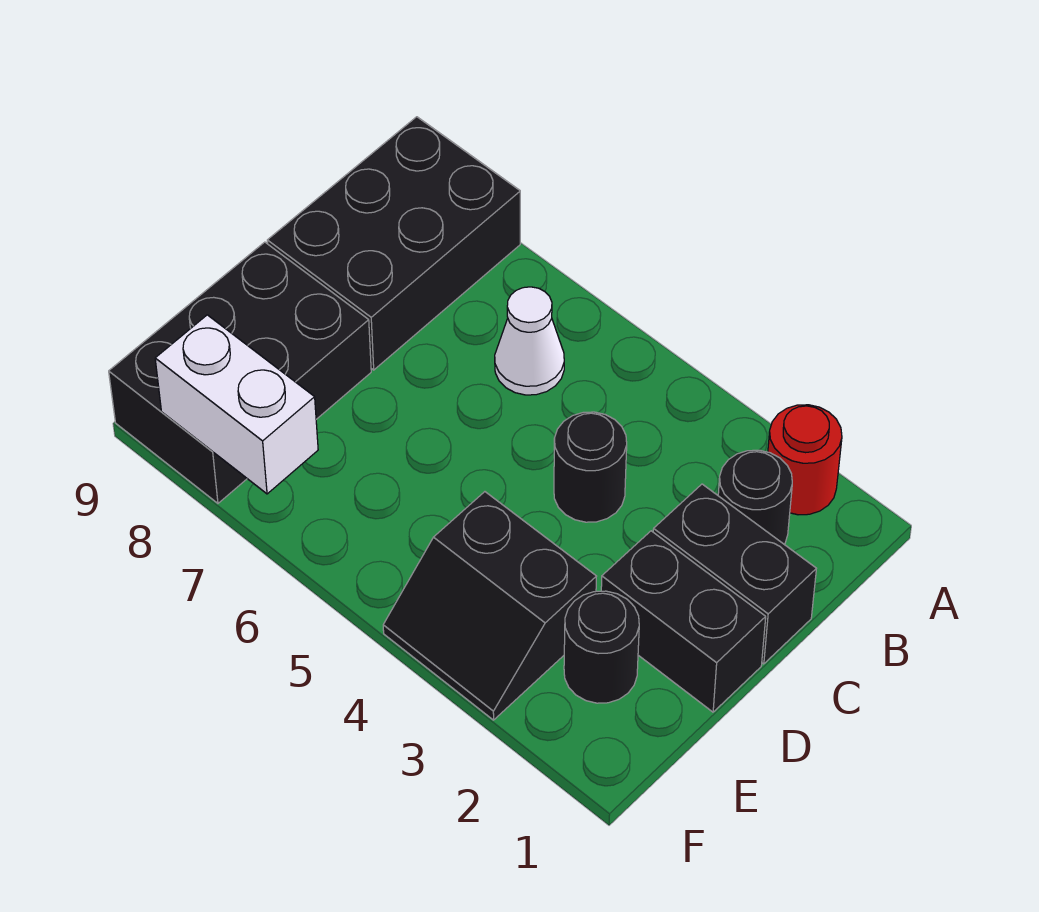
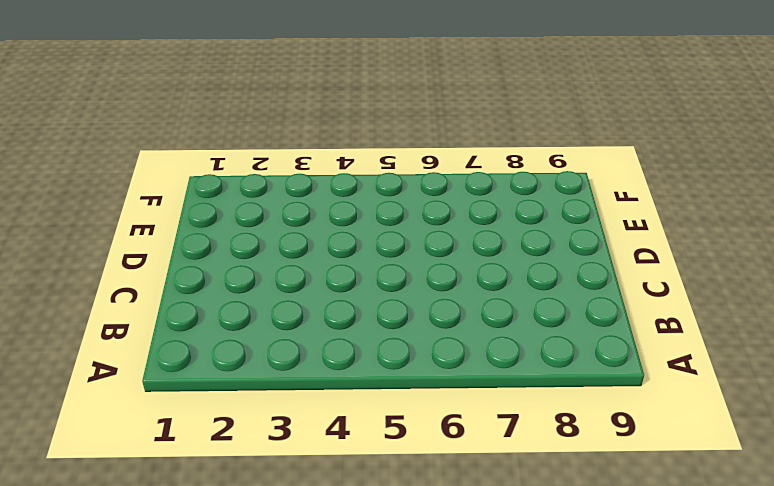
none -> red round brick A2 level 1
none -> black brick A8:C9 level 1

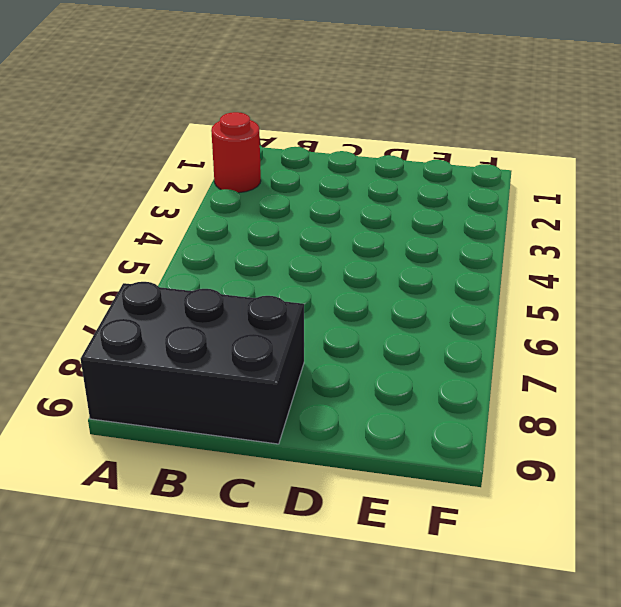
none -> black round brick B2 level 1
none -> white cone B6 level 1

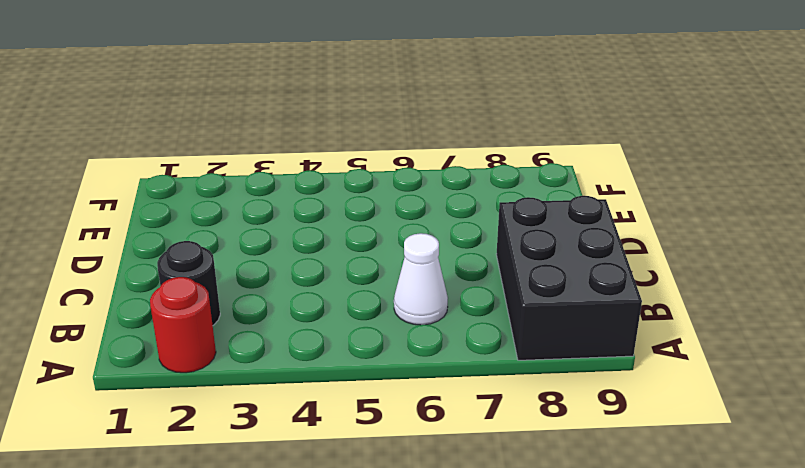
none -> black brick C1:C2 level 1
none -> black round brick C4 level 1

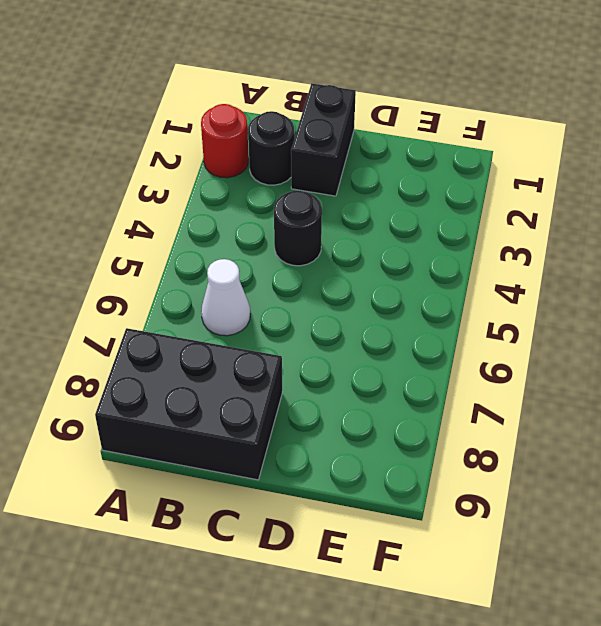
none -> black brick D1:D2 level 1
none -> black brick D8:F9 level 1

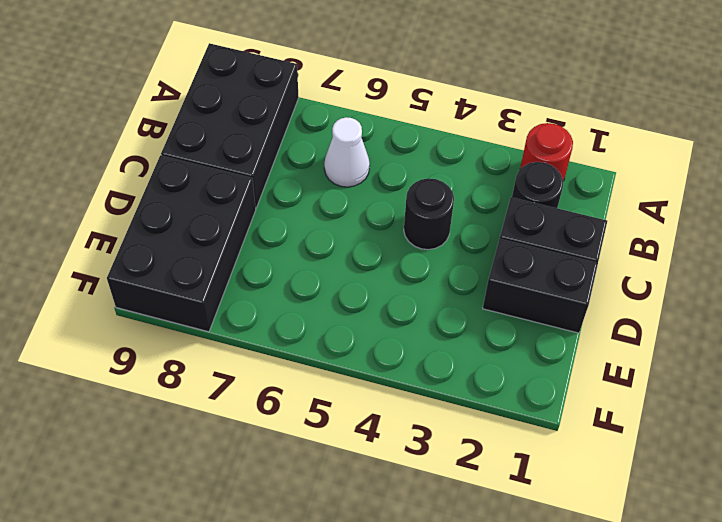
none -> black round brick E2 level 1
none -> black slope E3:F4 level 1 top E

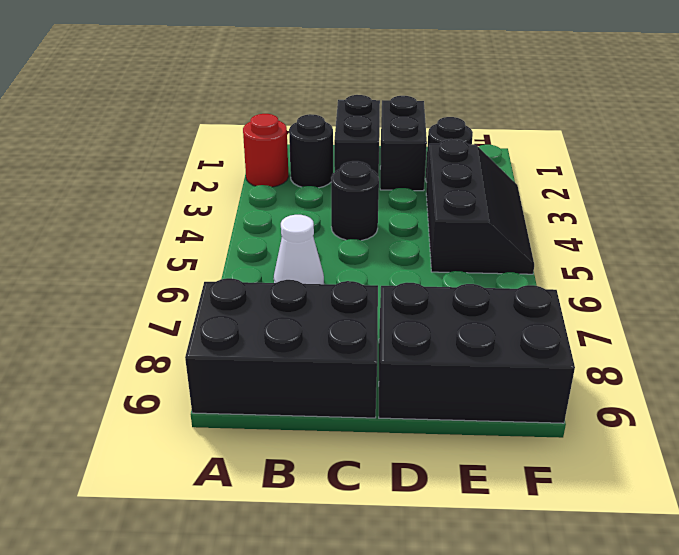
black slope E3:F5 level 1 top E -> black slope E3:F4 level 1 top E
none -> white brick F7:F8 level 2

